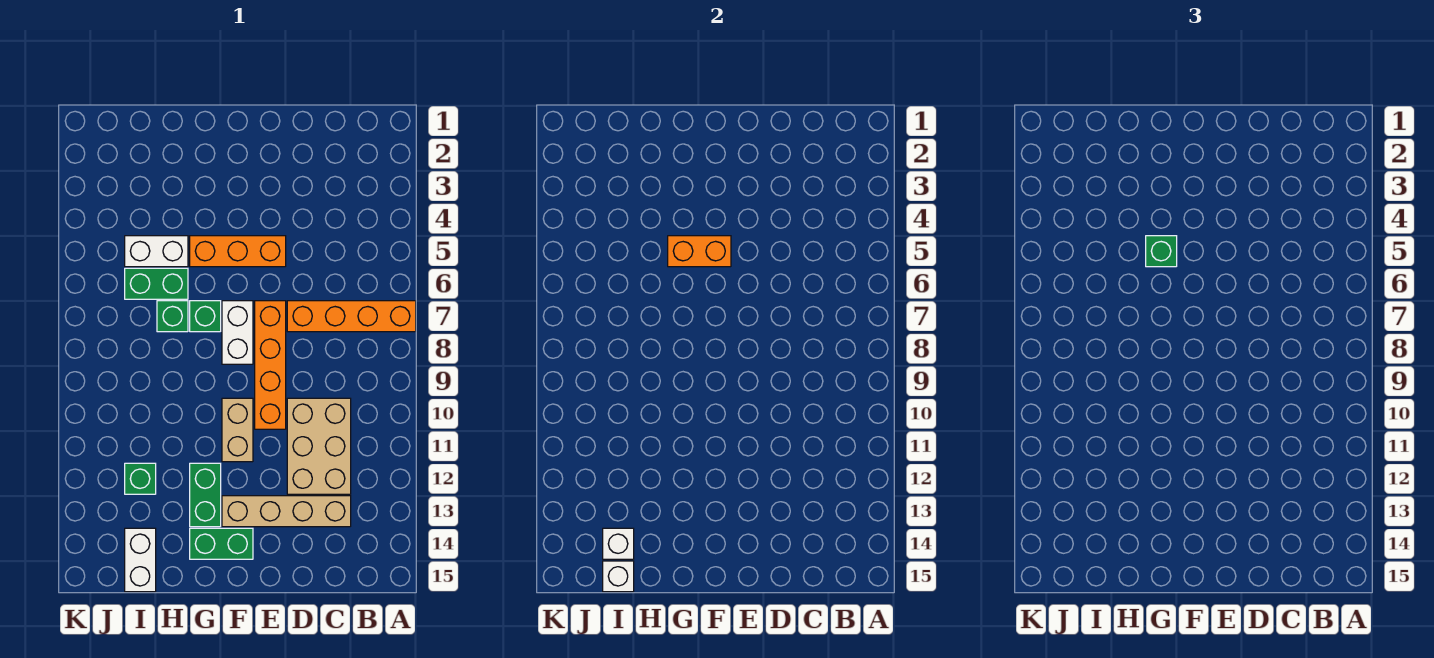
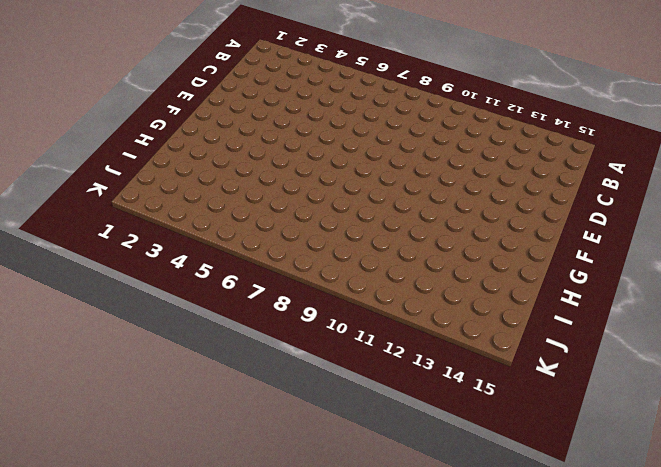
none -> orange brick A7:D7 level 1
none -> tan brick C10:D12 level 1
none -> tan brick C13:F13 level 1

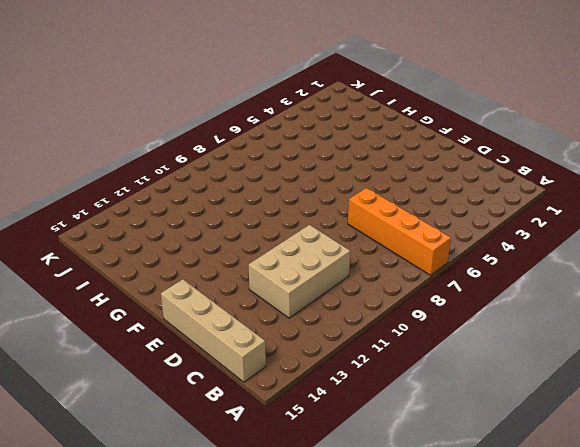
tan brick B15:E15 level 1 -> tan brick C13:F13 level 1
none -> orange brick E5:G5 level 1
none -> orange brick E7:E10 level 1
none -> white brick F7:F8 level 1

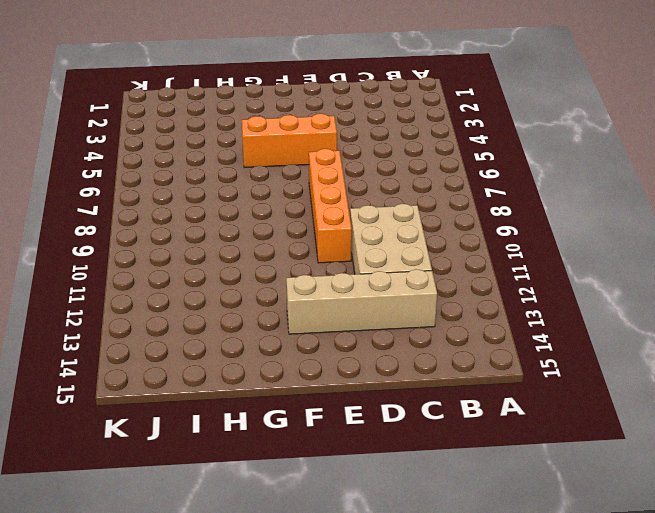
none -> orange brick A7:D7 level 1
none -> white brick F7:F8 level 1
none -> tan brick F10:F11 level 1

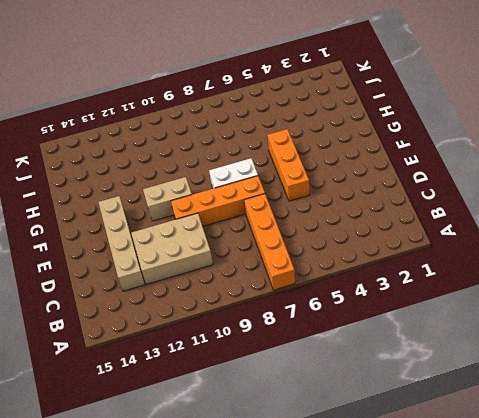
none -> green brick F14:G14 level 1
none -> green brick G7 level 1
none -> green brick G12:G13 level 1

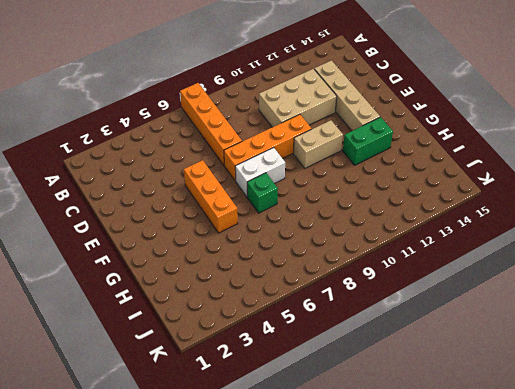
none -> green brick F14:G14 level 1
none -> white brick H5:I5 level 1
none -> green brick H6:I6 level 1

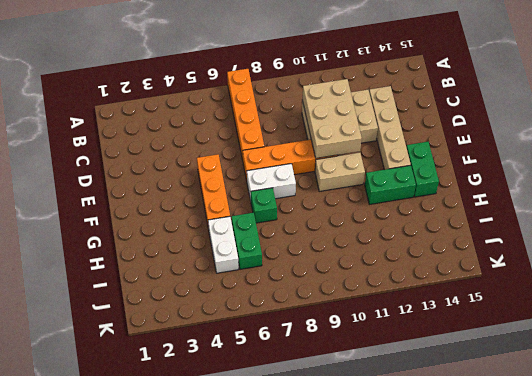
tan brick C10:E11 level 2 -> none
none -> green brick H7 level 1
none -> green brick I12 level 1
none -> white brick I14:I15 level 1

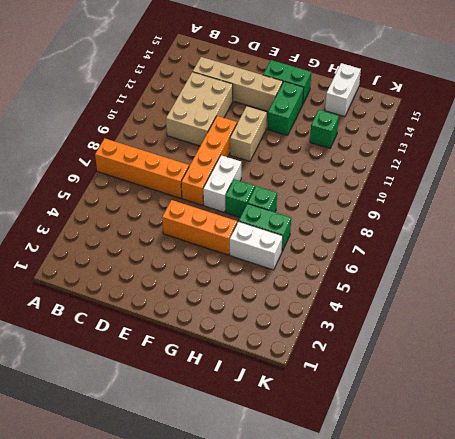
none -> orange brick F5:G5 level 2
none -> white brick I14 level 2
none -> white brick I15 level 2

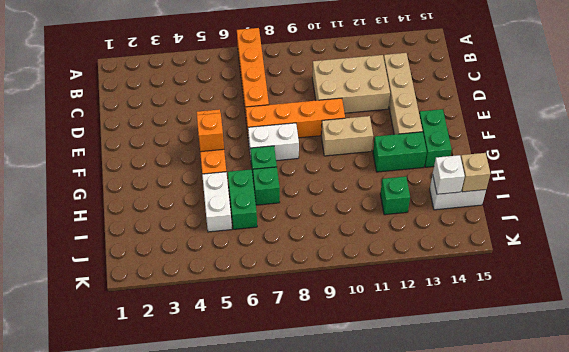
orange brick F5 level 2 -> orange brick F5:G5 level 2
tan brick I15 level 2 -> white brick I15 level 2
none -> green brick G5 level 3

